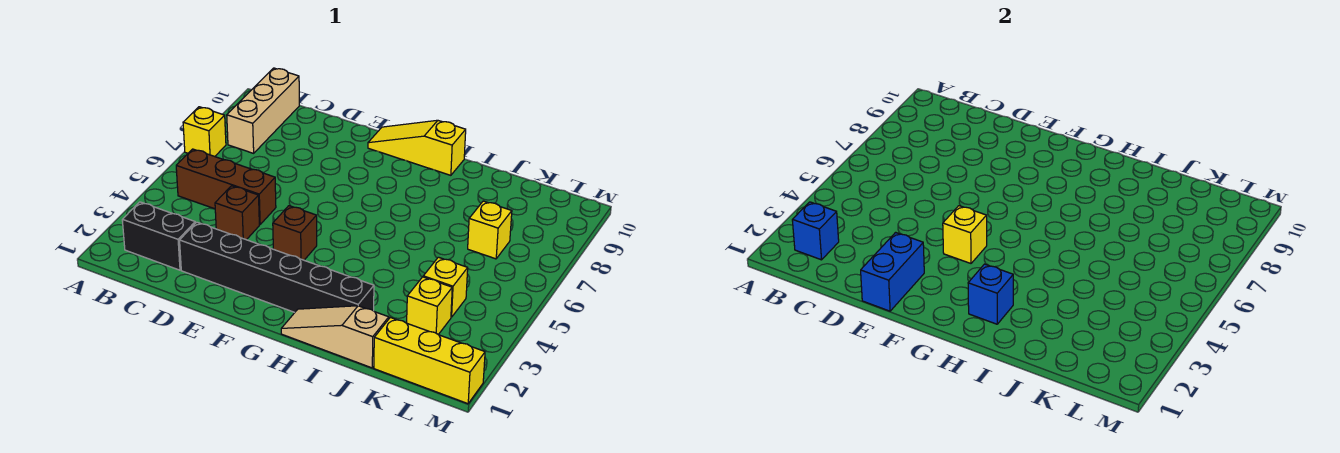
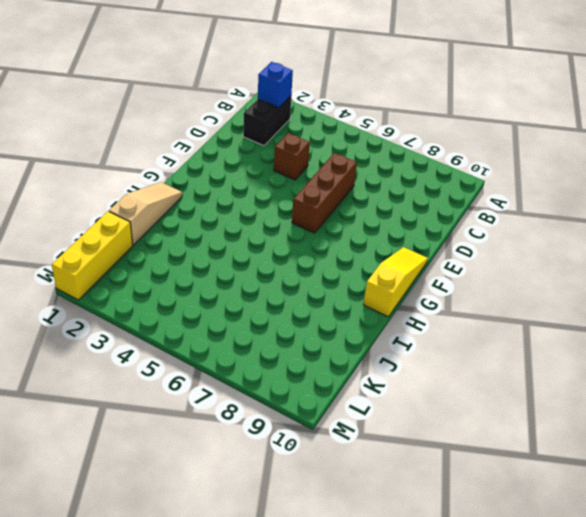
brown brick D6:F6 level 1 -> brown brick B5:D5 level 1
none -> yellow brick A7 level 1
none -> tan brick B8:B10 level 1
none -> black brick D2:I2 level 1

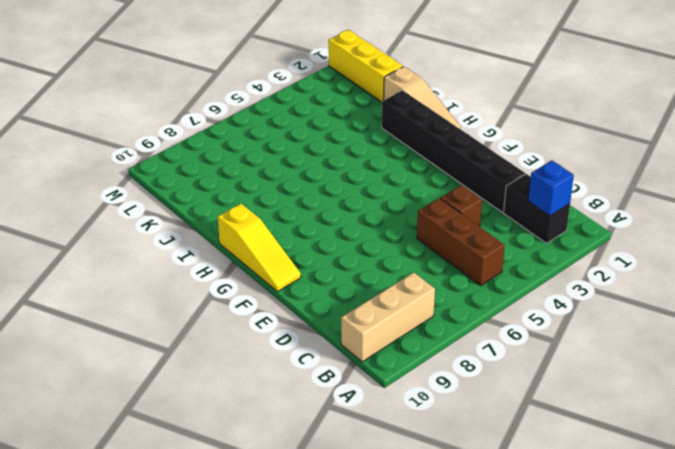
none -> yellow brick A7 level 1
none -> brown brick F4 level 1
none -> yellow brick K3 level 1

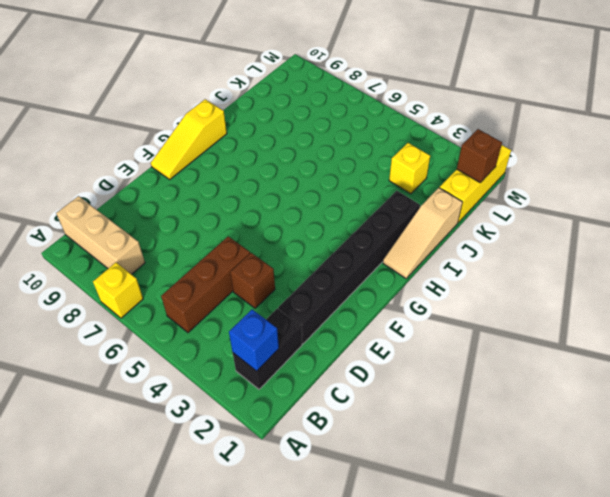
brown brick L1 level 2 -> brown brick F4 level 1
none -> yellow brick K4 level 1
none -> yellow brick K7 level 1
none -> blue brick E1:E2 level 2

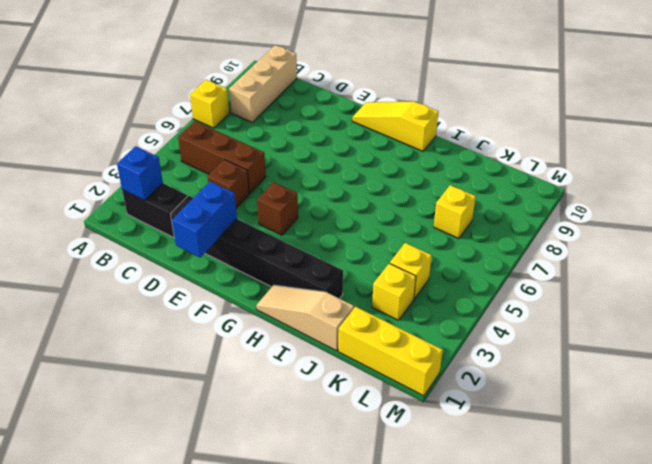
none -> yellow brick F4 level 2
none -> blue brick H2 level 2

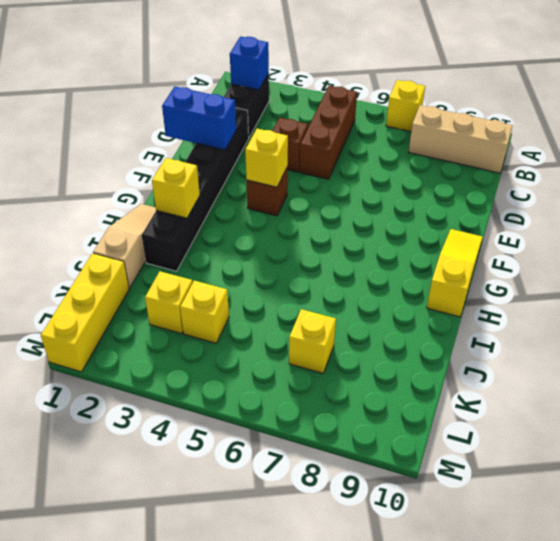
yellow brick H2 level 2 -> blue brick H2 level 2

